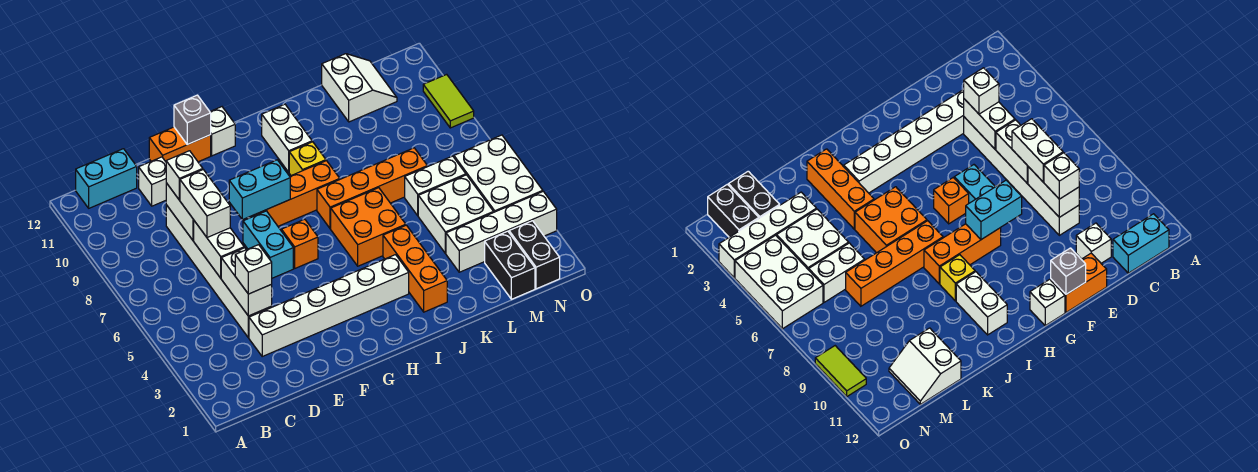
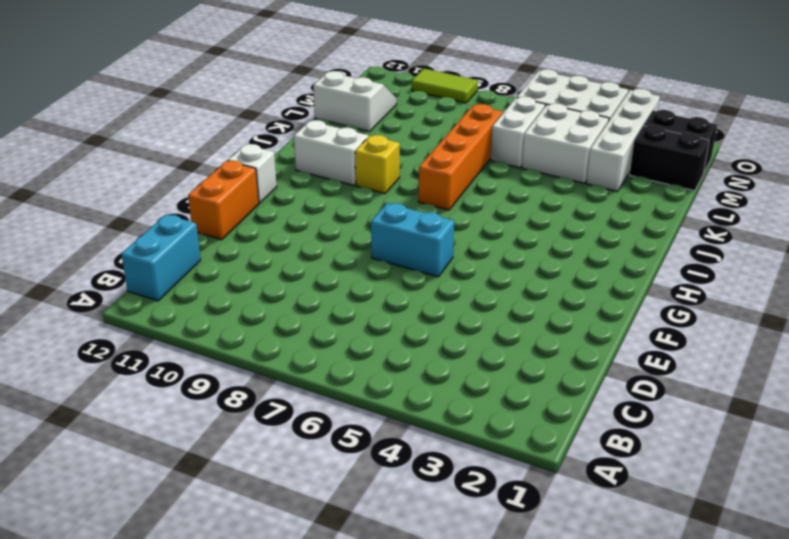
none -> white brick D3:I3 level 1
none -> white brick D4:D9 level 1
none -> white brick D11 level 1
none -> orange brick G6 level 1

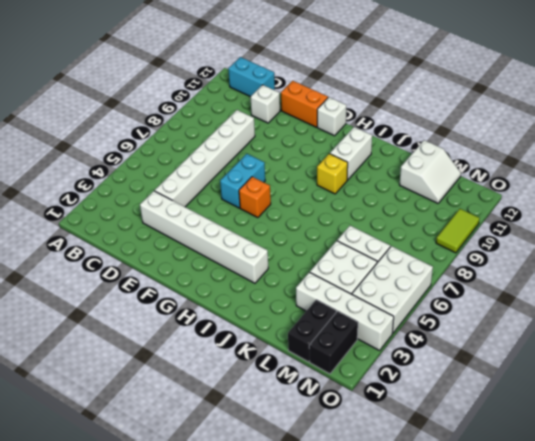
none -> orange brick G8:I8 level 1
none -> orange brick I5:J6 level 1
none -> orange brick I7:L7 level 1
none -> orange brick J2:J4 level 1

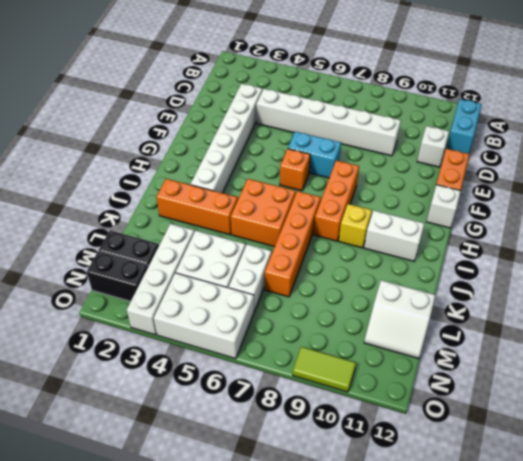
none -> white brick D4:D5 level 2
none -> white brick D6:D7 level 2
none -> white brick D8:D9 level 2
none -> cyan brick F8:G8 level 2

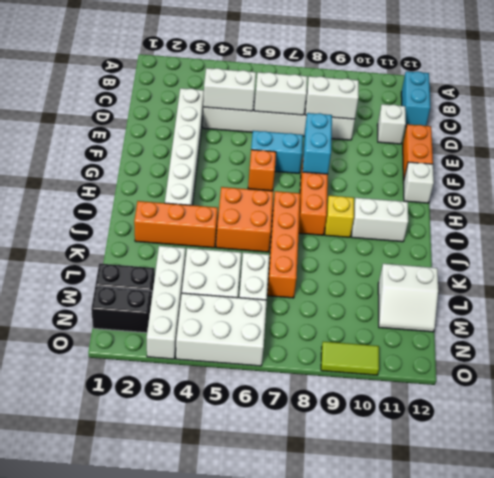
none -> grey brick F12 level 2
none -> white brick D4 level 3
none -> white brick D7:D8 level 3
none -> white brick D9 level 3

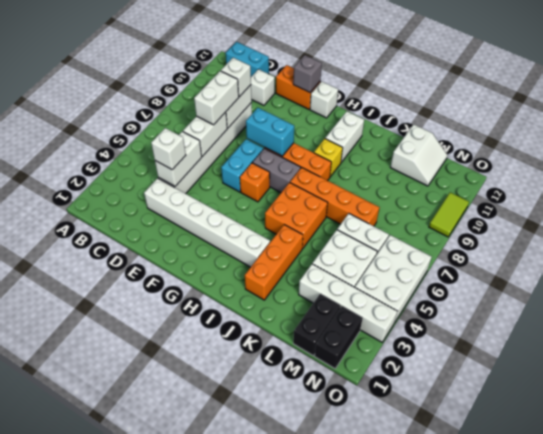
grey brick G7:H7 level 1 -> none

